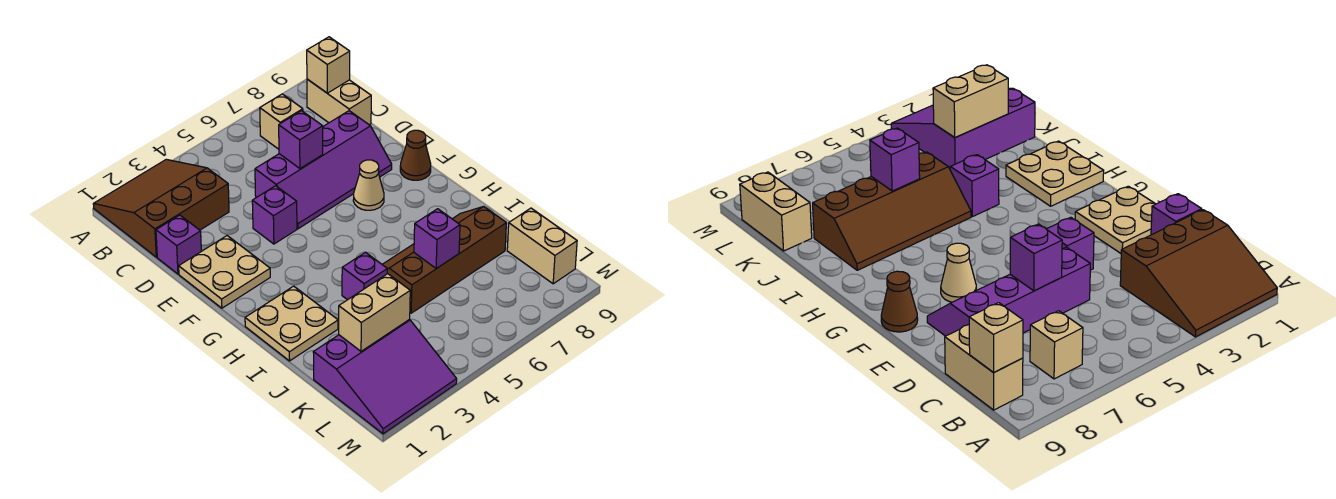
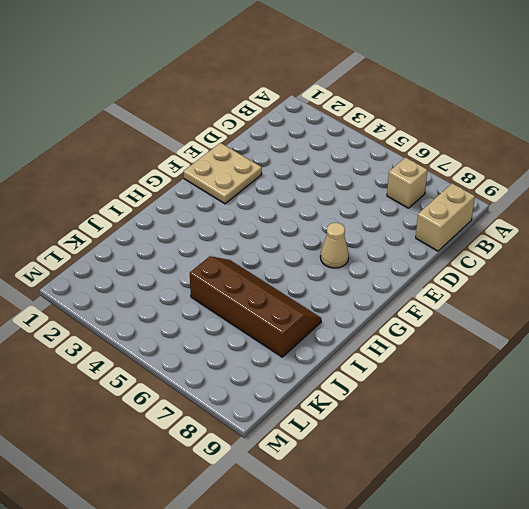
none -> brown slope A1:C3 level 1 top C
none -> purple brick D1 level 1
none -> purple slope D5:E8 level 1 top D

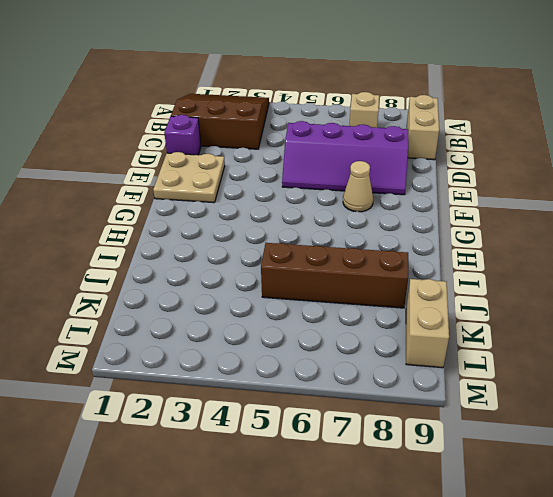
none -> purple brick E4 level 1
none -> brown cone F9 level 1
none -> tan plate H1:I2 level 1

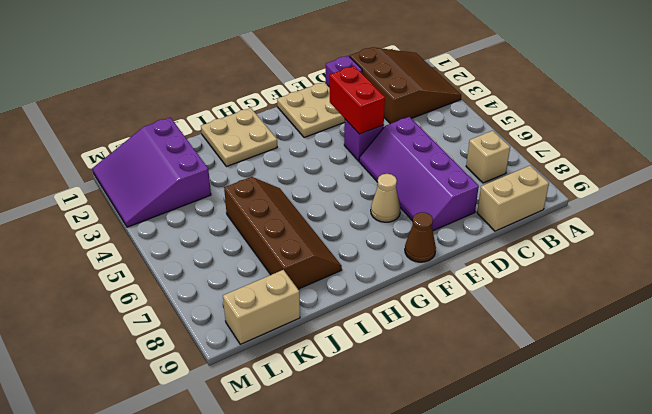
red brick E3:E4 level 2 -> none
none -> purple brick I4 level 1
none -> tan brick B9 level 2
none -> purple brick D6 level 2

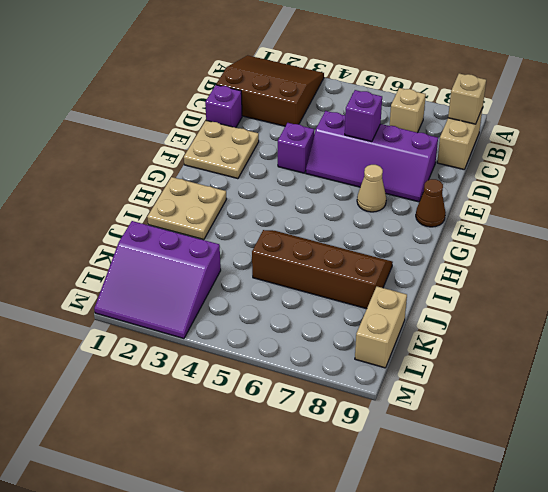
none -> purple brick I4 level 1
none -> purple brick J6 level 2
none -> tan brick K2:K3 level 2

